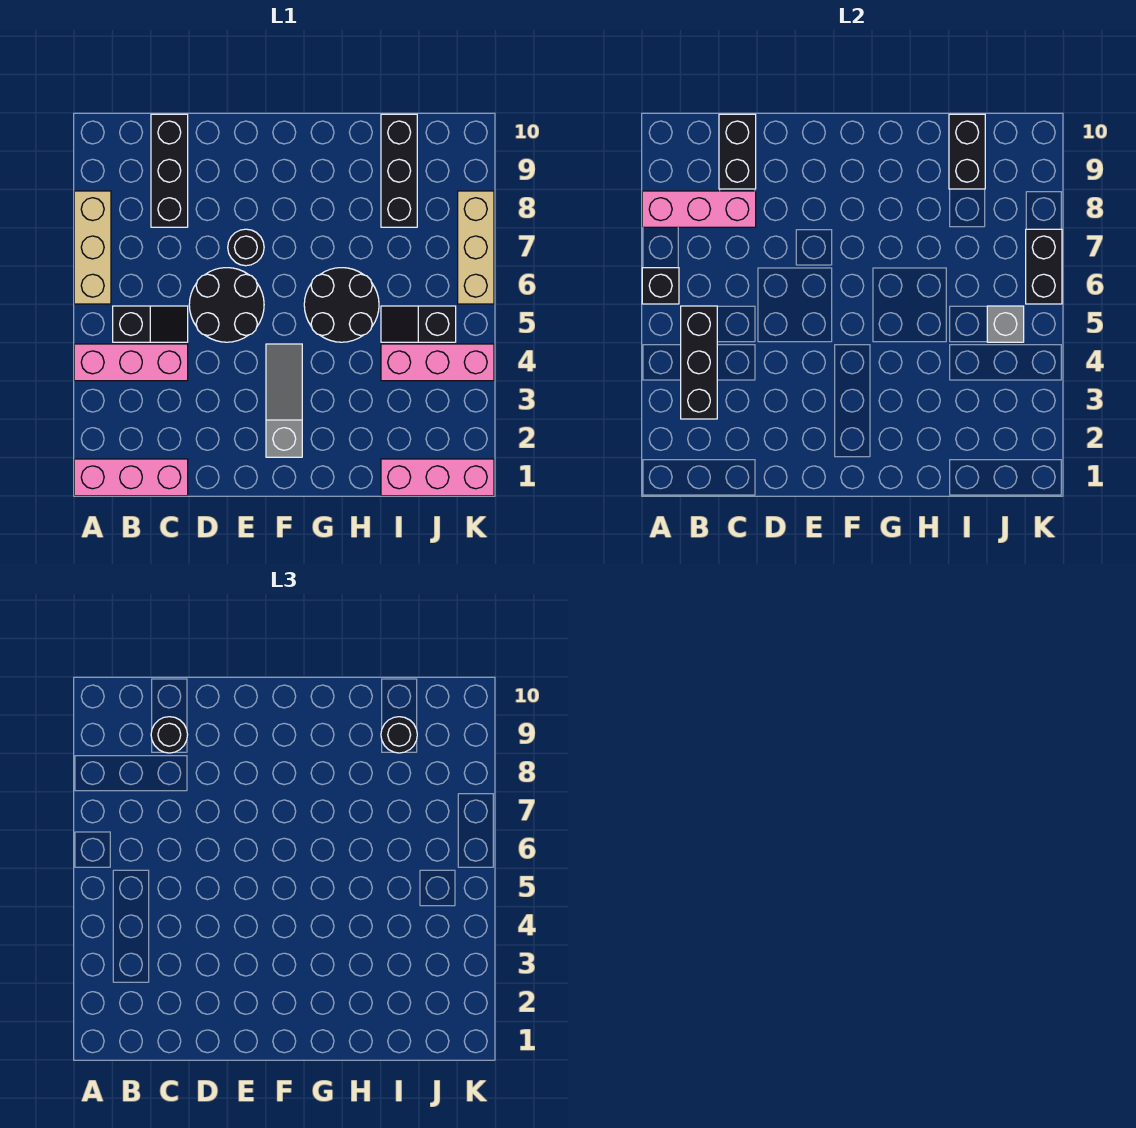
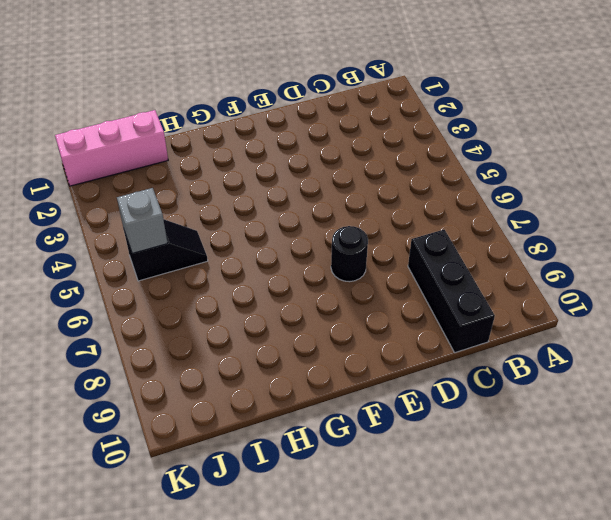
none -> pink brick A1:C1 level 1
none -> pink brick A4:C4 level 1
none -> tan brick A6:A8 level 1

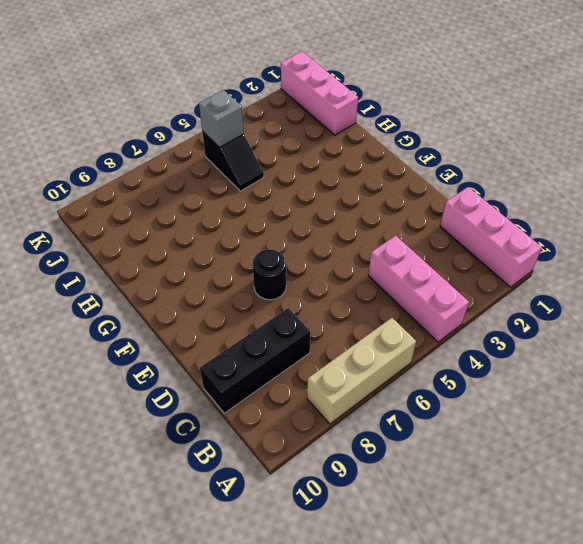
none -> black slope B5:C5 level 1 top B
none -> black round brick D5:E6 level 1
none -> grey slope F2:F4 level 1 top 2

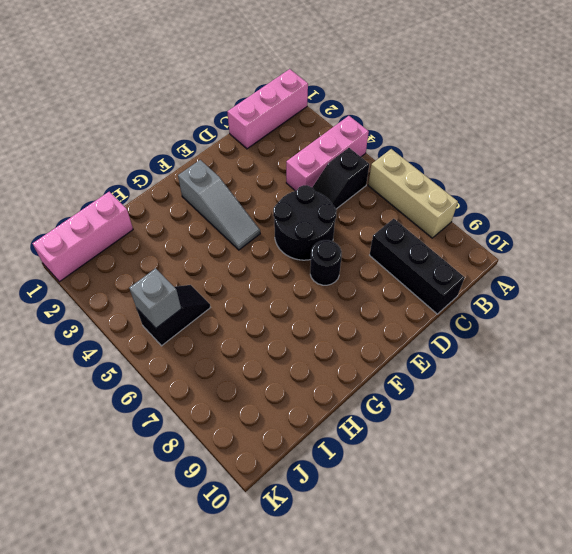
none -> black round brick G5:H6 level 1
none -> pink brick I4:K4 level 1
none -> black brick I8:I10 level 1

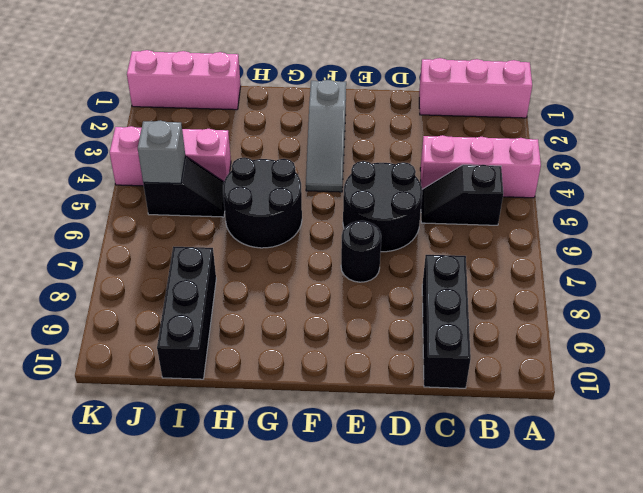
none -> tan brick A6:A8 level 1
none -> tan brick K6:K8 level 1
none -> black brick A6 level 2

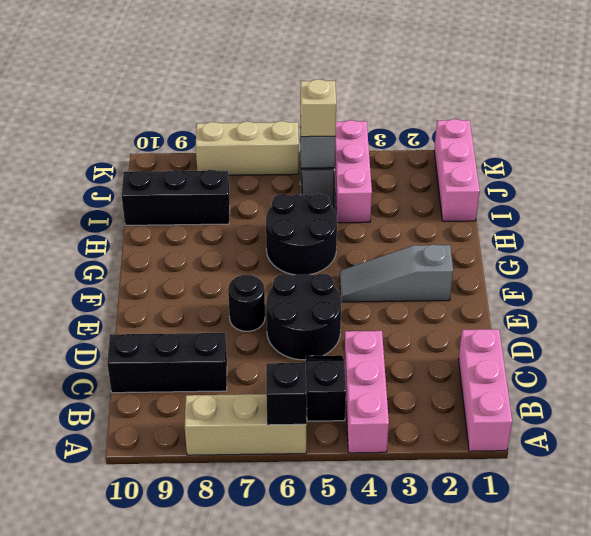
tan brick J5 level 3 -> none
none -> pink brick A8:C8 level 2
none -> black brick B3:B5 level 2
none -> black brick C9:C10 level 2

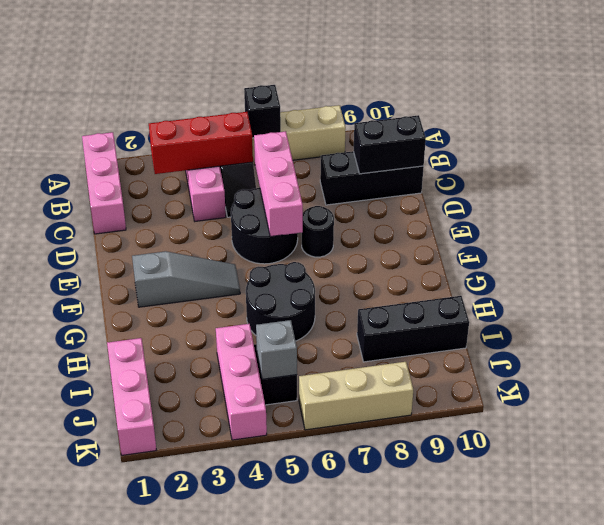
red brick B3:B5 level 2 -> black brick B3:B5 level 2
pink brick C6:E6 level 2 -> pink brick A8:C8 level 2
none -> black brick I9:I10 level 2
none -> black brick K6:K7 level 2
none -> black round brick C9 level 3

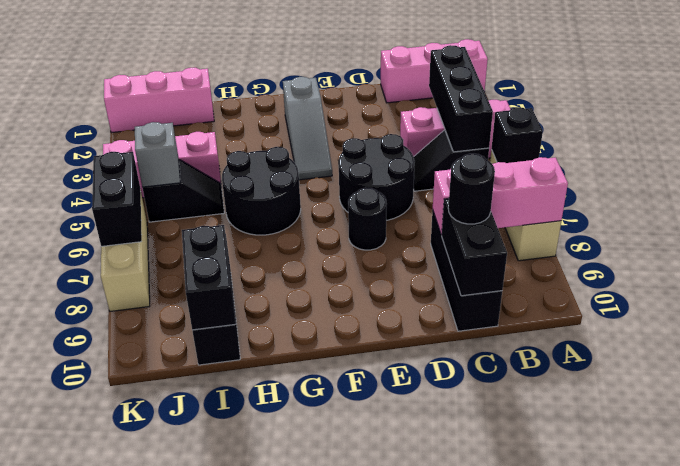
none -> black round brick I9 level 3

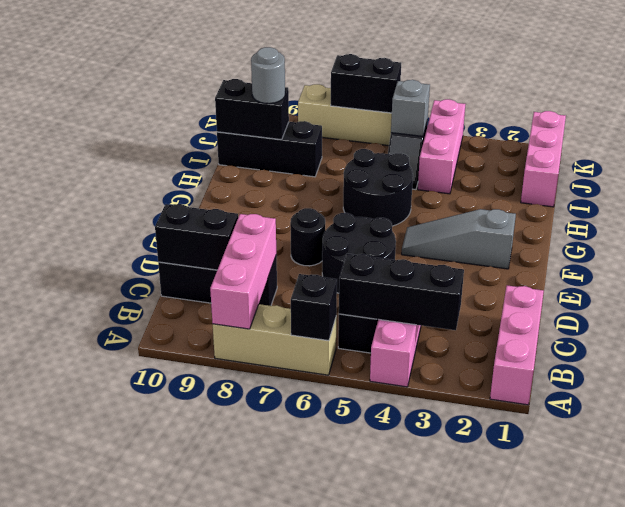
grey round brick I9 level 3 -> black round brick I9 level 3
none -> black round brick C9 level 3

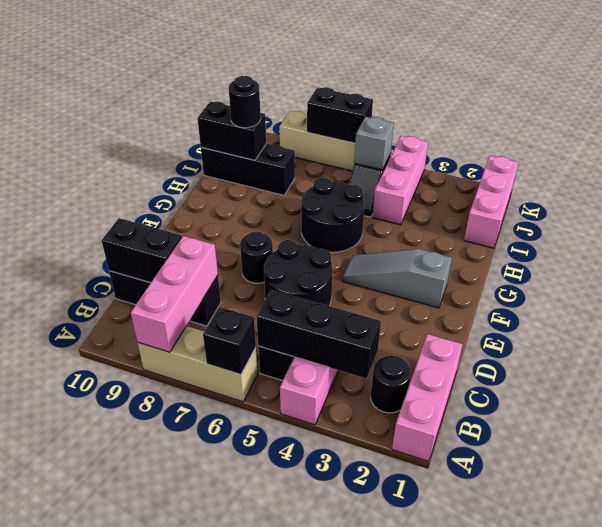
black round brick B2 level 1 -> black round brick C9 level 3

